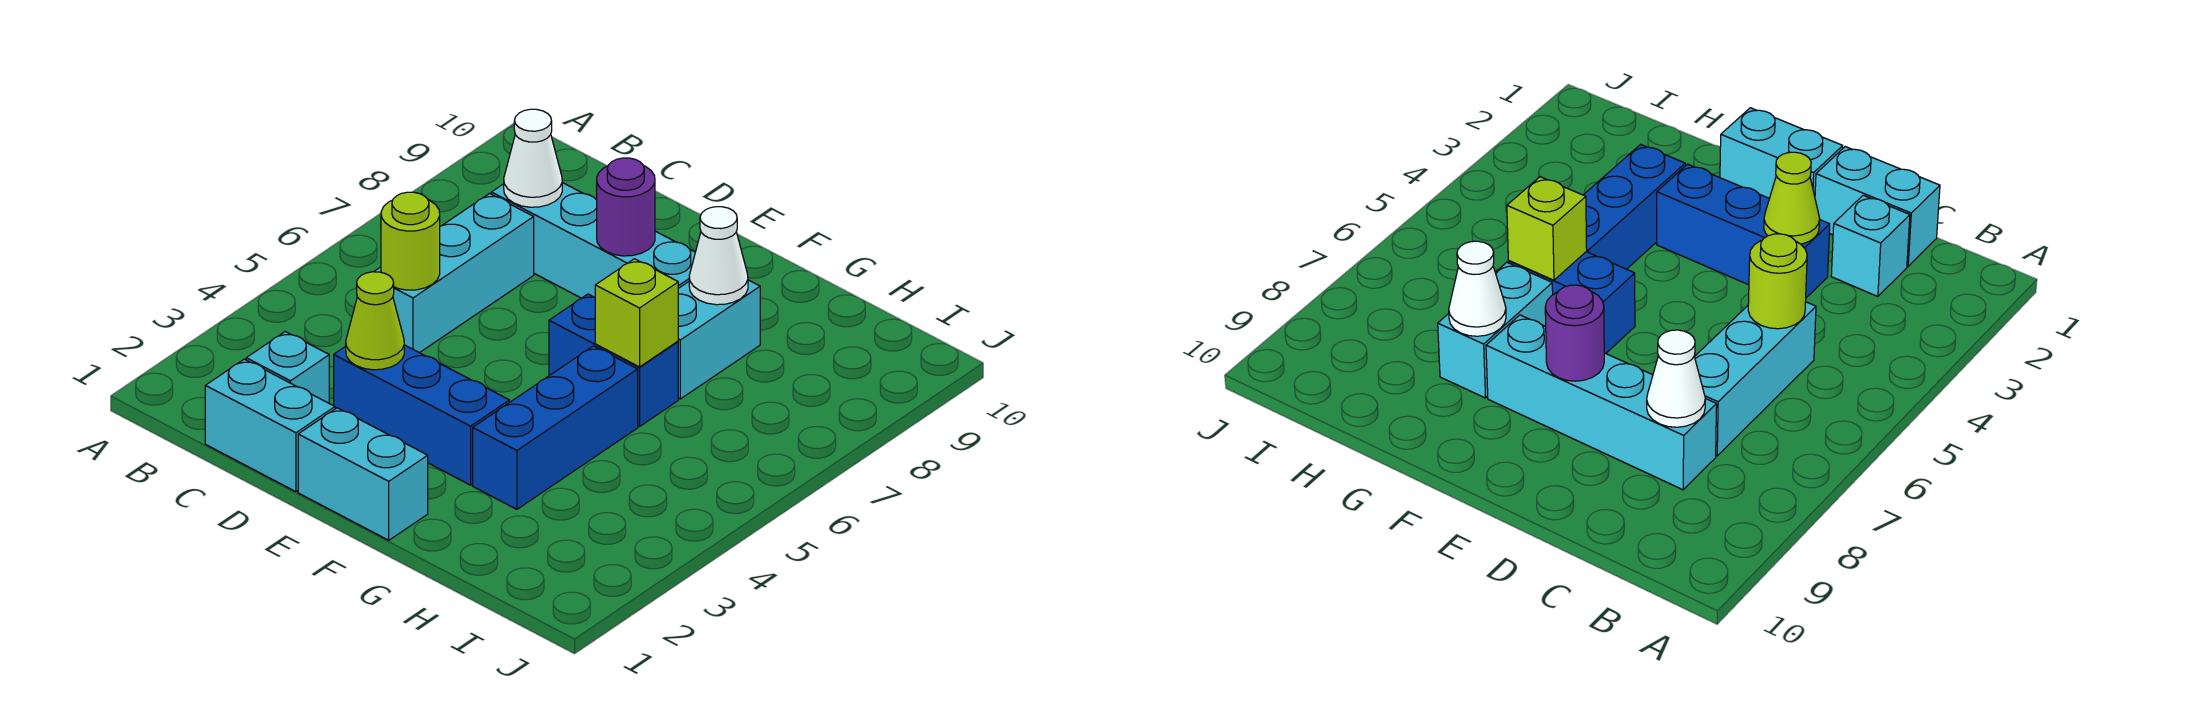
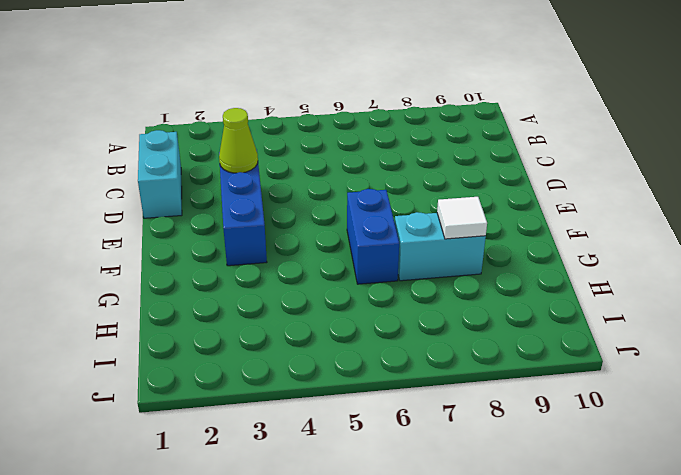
white tile G8 level 2 -> white cone G8 level 2
none -> cyan brick C2 level 1
none -> cyan brick C5:C7 level 1
none -> cyan brick C8:F8 level 1

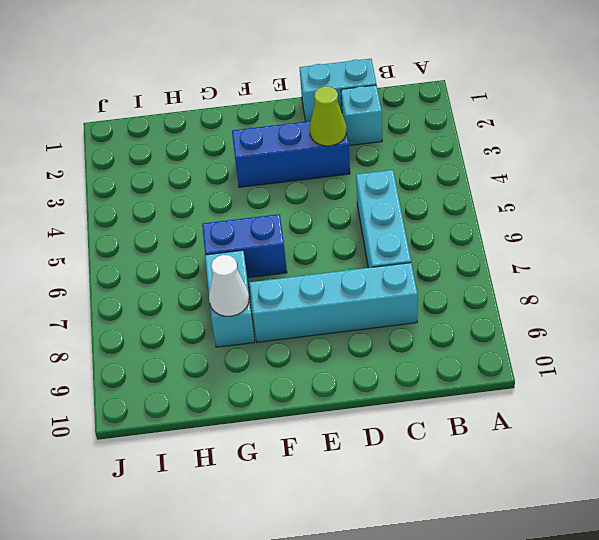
none -> cyan brick E1:F1 level 1
none -> blue brick G3:G5 level 1
none -> lime round brick C5 level 2

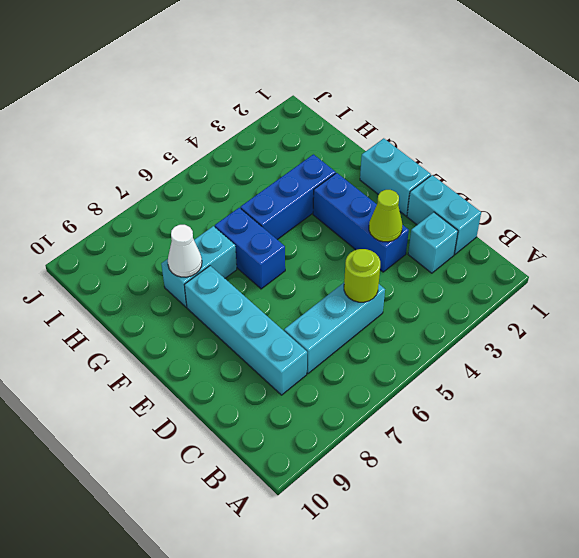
none -> white cone C8 level 2
none -> purple round brick E8 level 2
none -> lime brick G6 level 2

